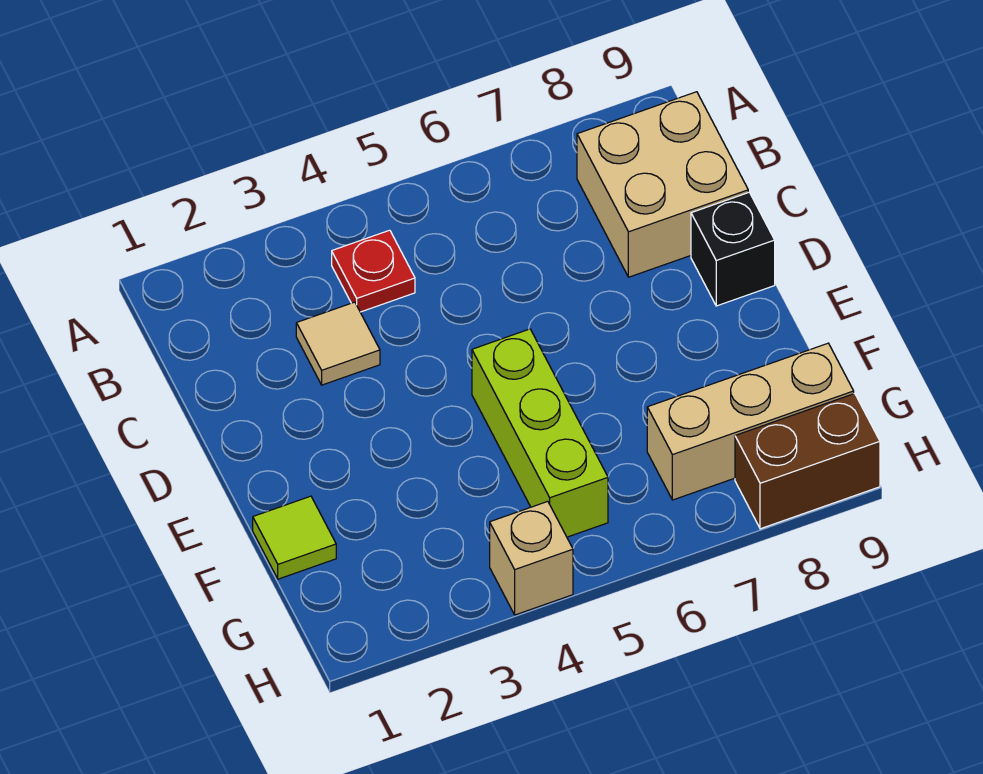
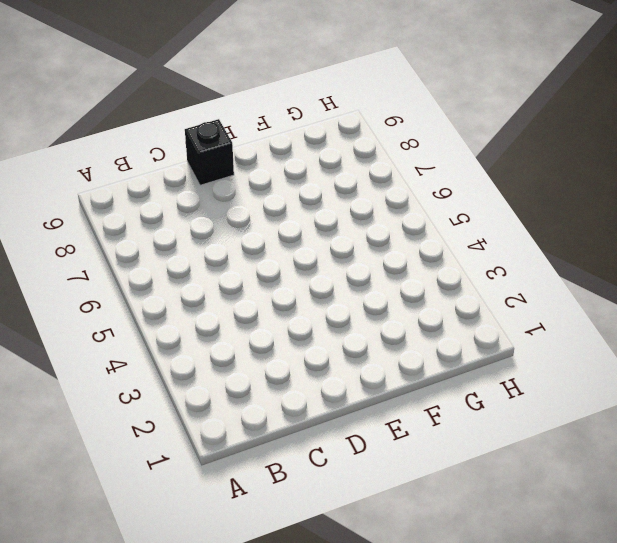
none -> red plate B4 level 1
none -> tan brick B8:C9 level 1

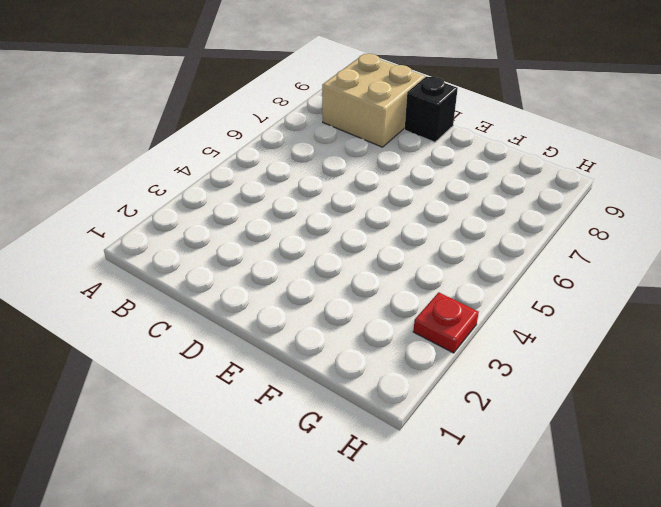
red plate H3 level 1 -> red plate B4 level 1
none -> tan tile C3 level 1
none -> lime brick E5:G5 level 1

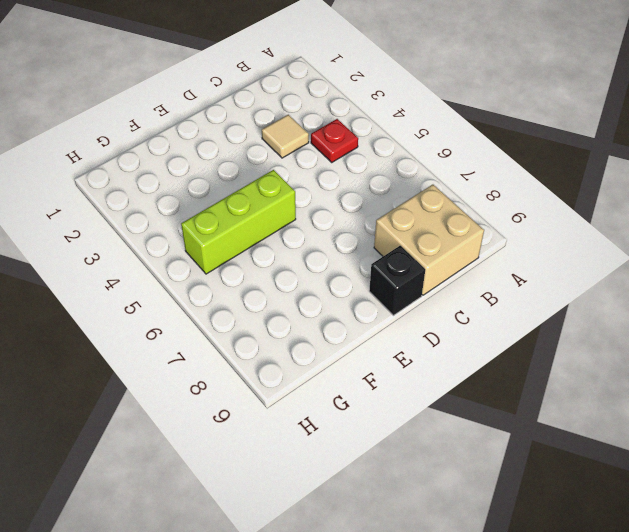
none -> lime tile F1 level 1
none -> tan brick G7:G9 level 1

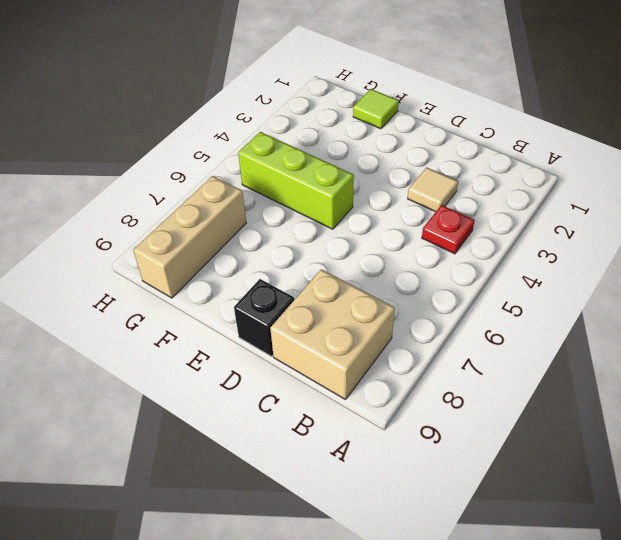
none -> tan brick H4 level 1
none -> brown brick H8:H9 level 1

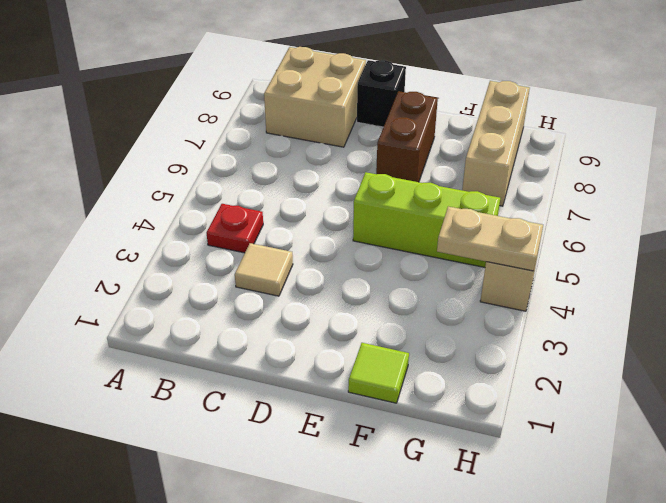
brown brick E7:E8 level 1 -> brown brick H8:H9 level 1
tan plate G4:H4 level 2 -> none

